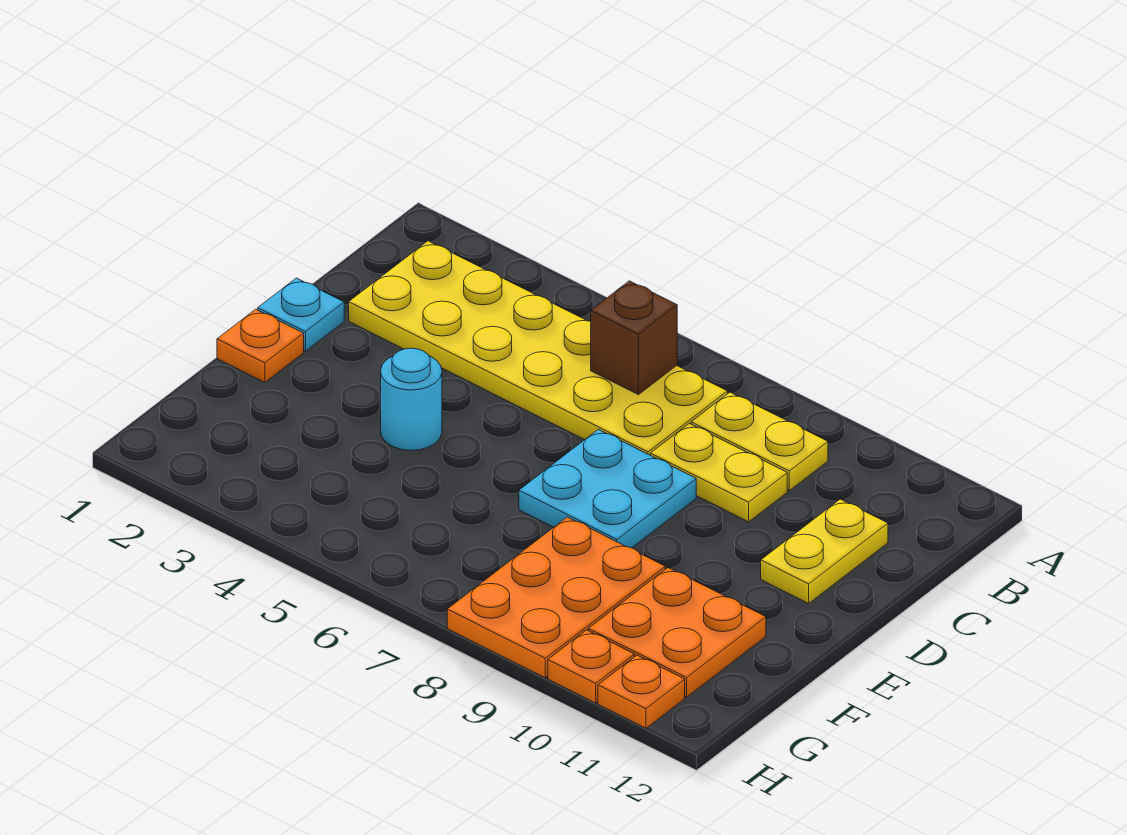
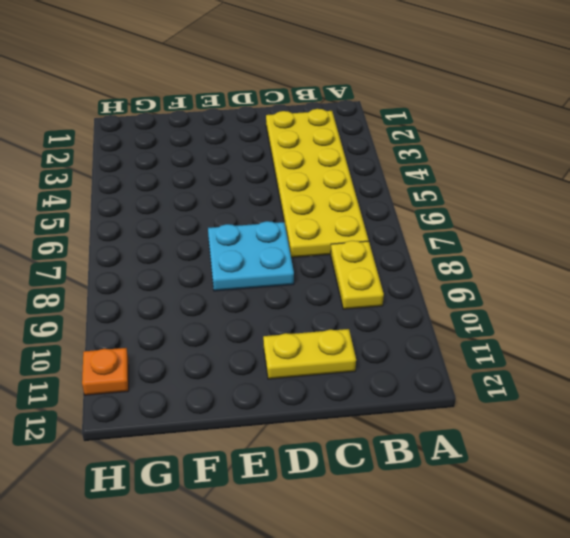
none -> yellow plate C8:C9 level 1
none -> cyan plate D1 level 1
none -> orange plate E1 level 1

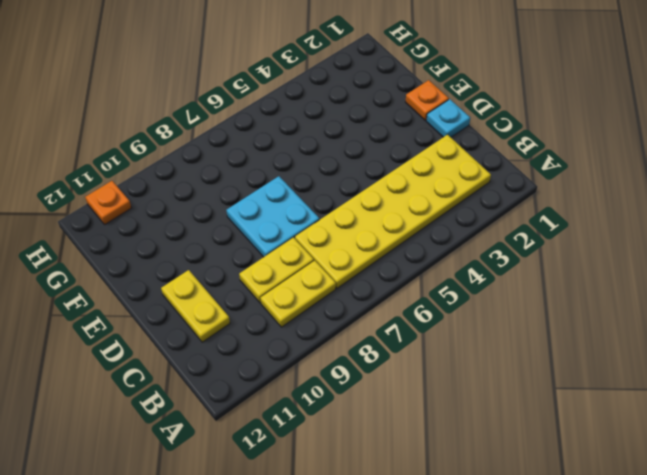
none -> cyan round brick E4 level 1
none -> orange plate F8:H9 level 1
none -> orange plate F10:G11 level 1

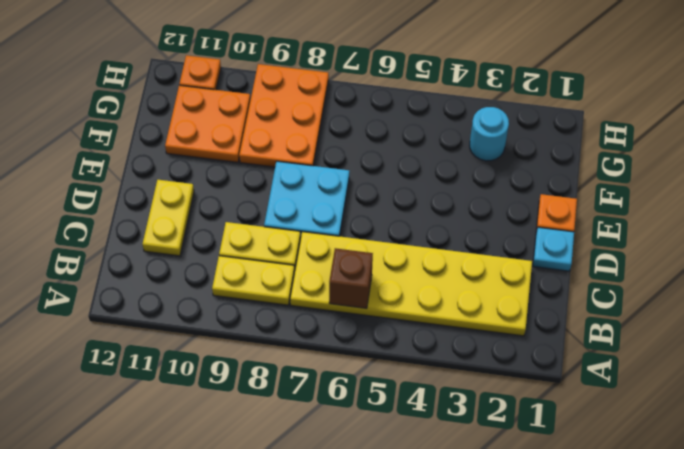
cyan round brick G3 level 1 -> cyan round brick E4 level 1
none -> orange plate H10 level 1

